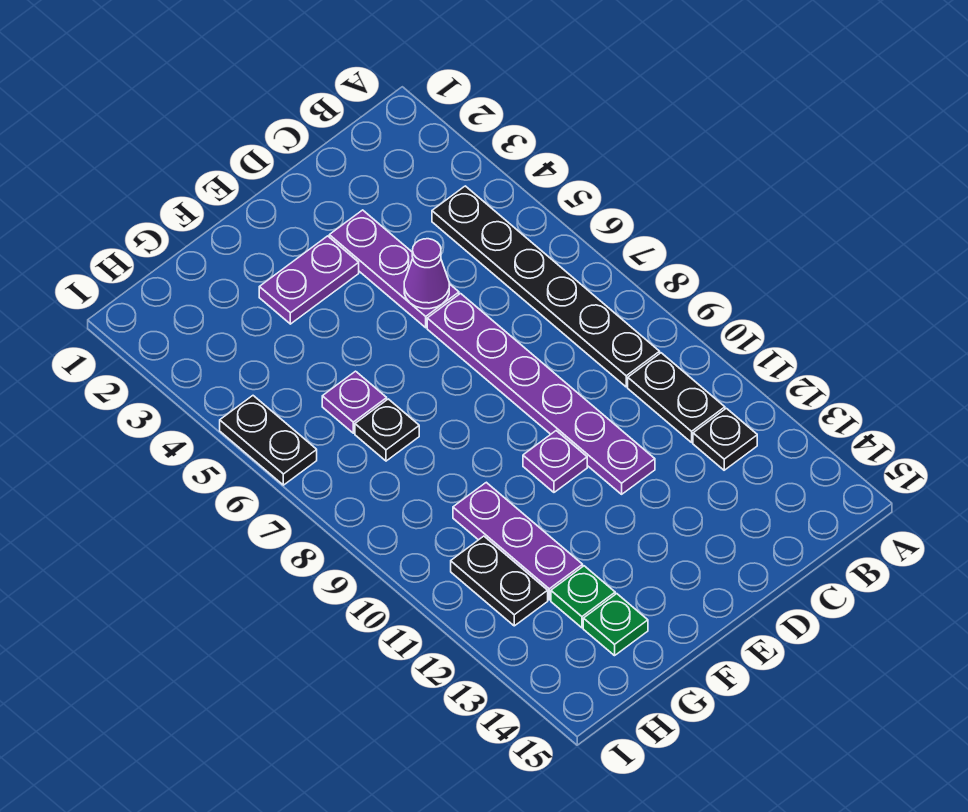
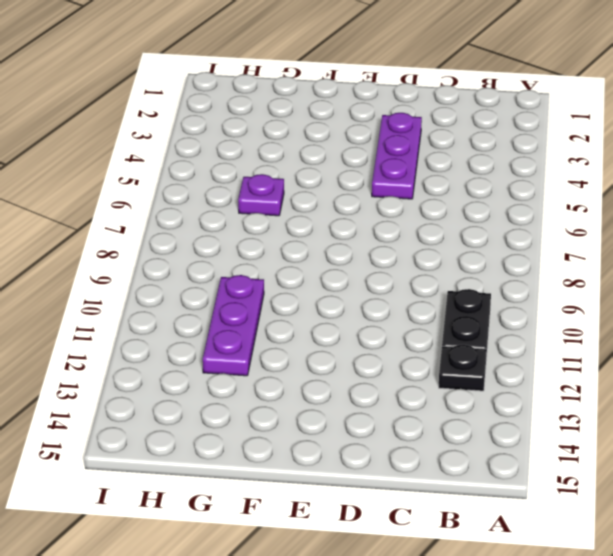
none -> black plate B4:B9 level 1
none -> purple plate D6:D11 level 1
none -> purple plate E3:F3 level 1

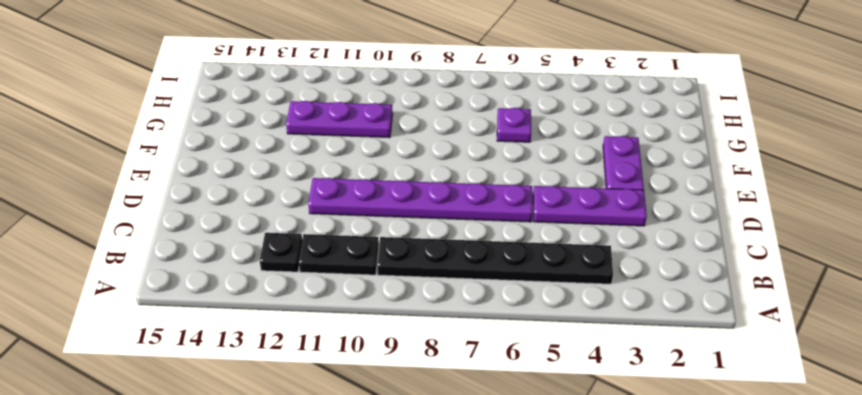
none -> purple plate E10 level 1
none -> black plate G7 level 1
none -> green plate G13 level 1

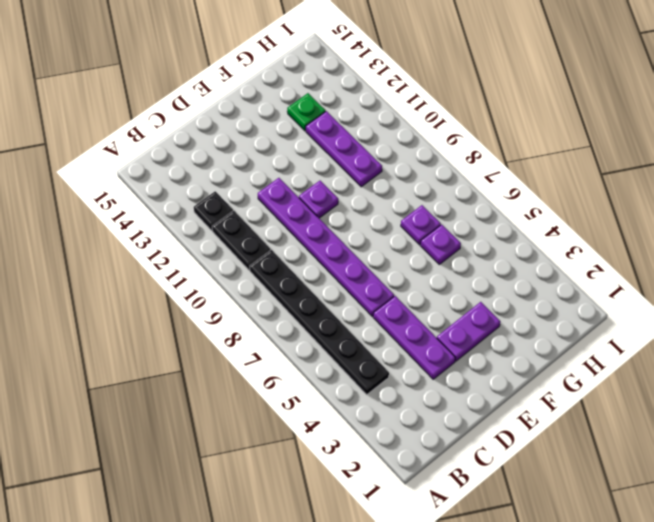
purple plate G7 level 1 -> black plate G7 level 1
none -> green plate G14 level 1
none -> black plate H11:H12 level 1
none -> black plate I5:I6 level 1

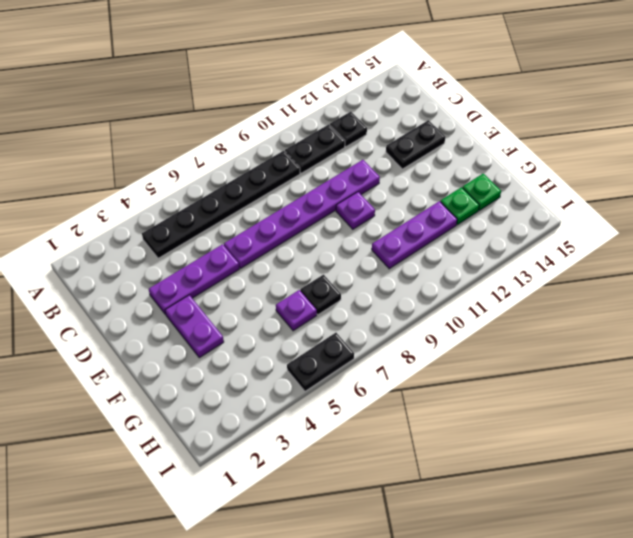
black plate D13:D14 level 1 -> black plate H11:H12 level 1
none -> purple cone D5 level 2

